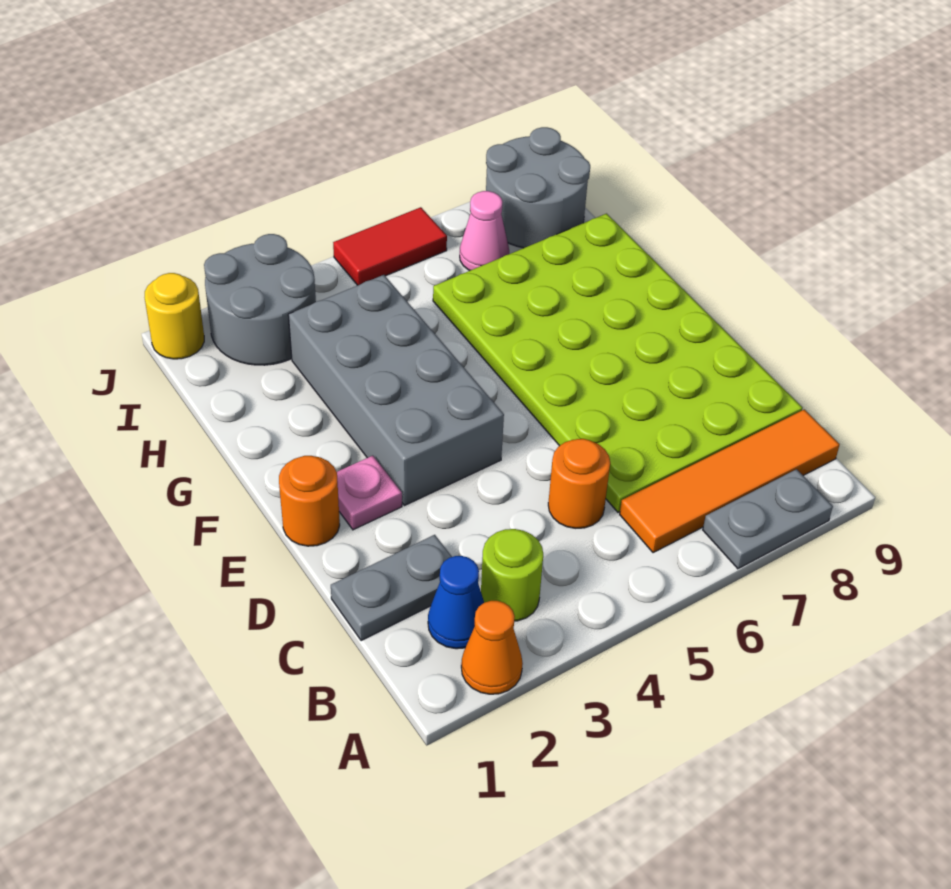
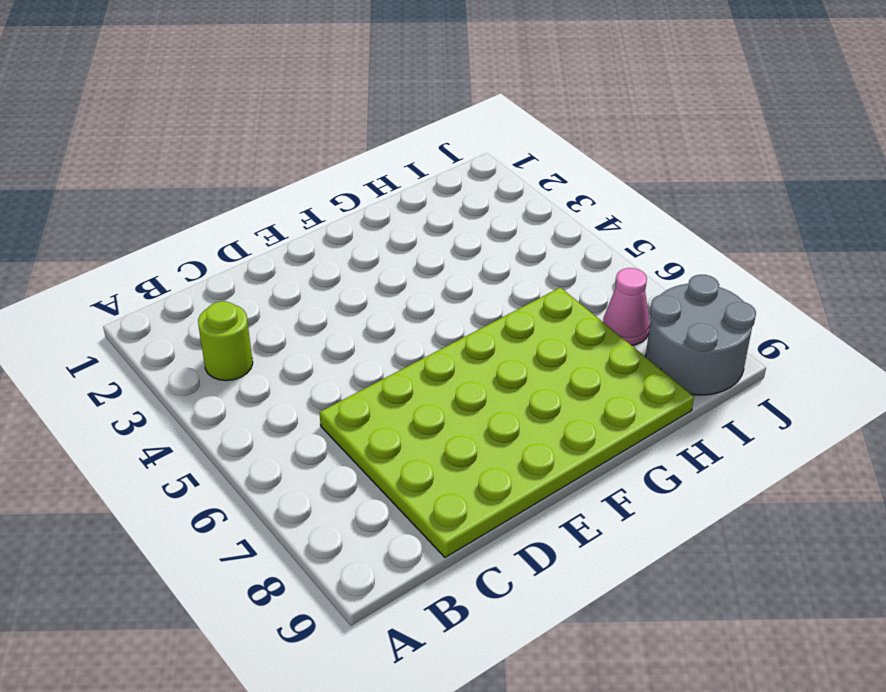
none -> orange cone A2 level 1
none -> grey plate A7:A8 level 1
none -> blue cone B2 level 1

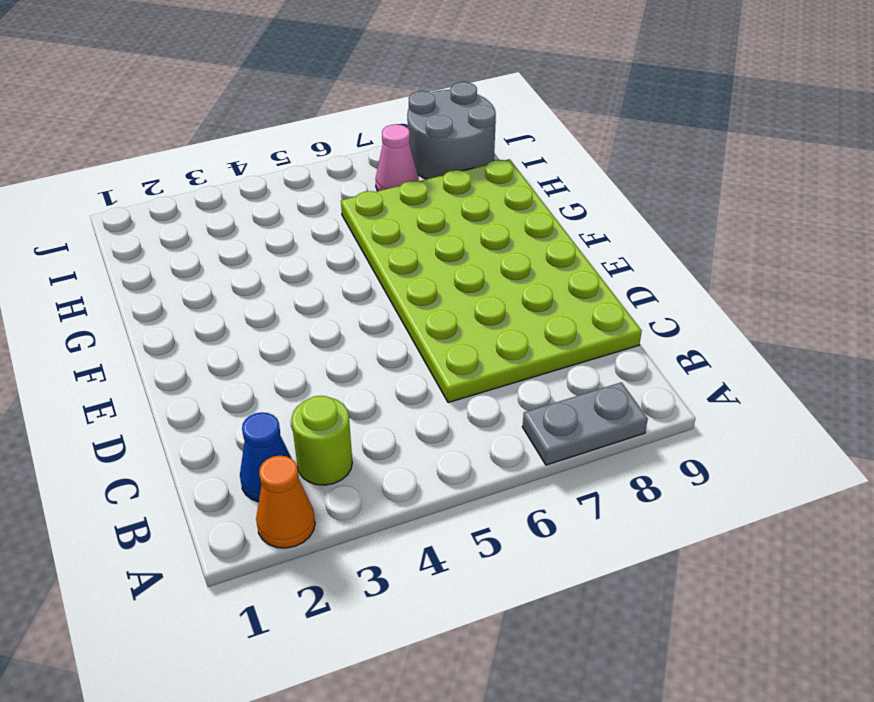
none -> orange tile B6:B9 level 1
none -> grey plate C1:C2 level 1
none -> orange round brick C5 level 1

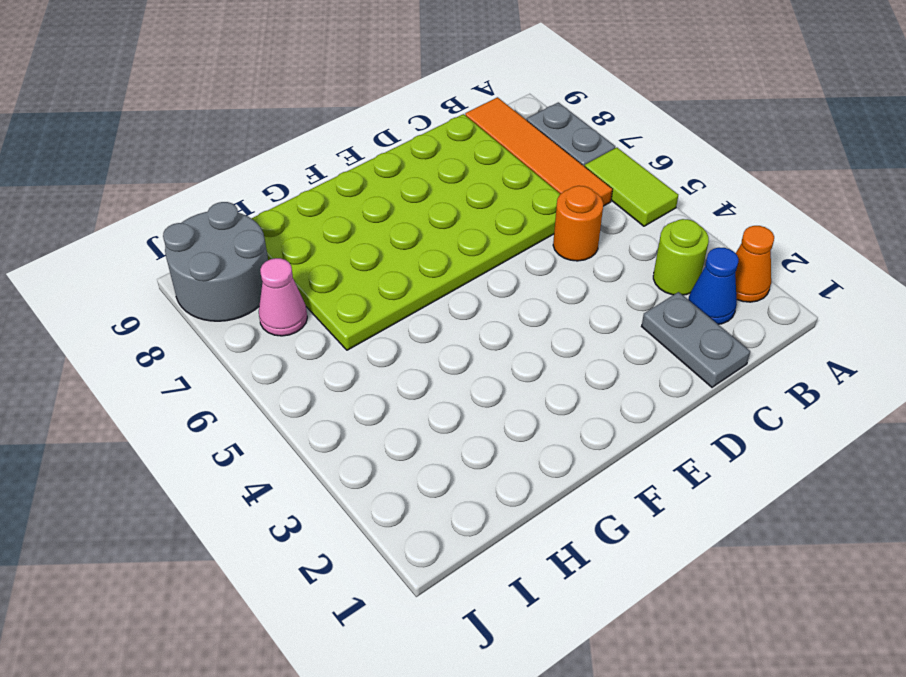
lime tile A5:A6 level 1 -> none
none -> orange round brick E1 level 1
none -> pink plate E2 level 1
none -> grey brick E3:H4 level 1

